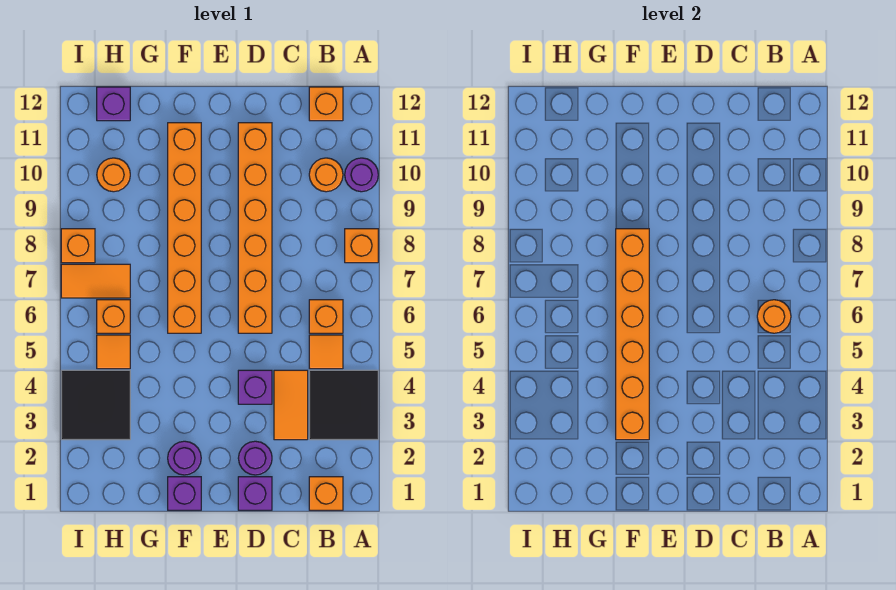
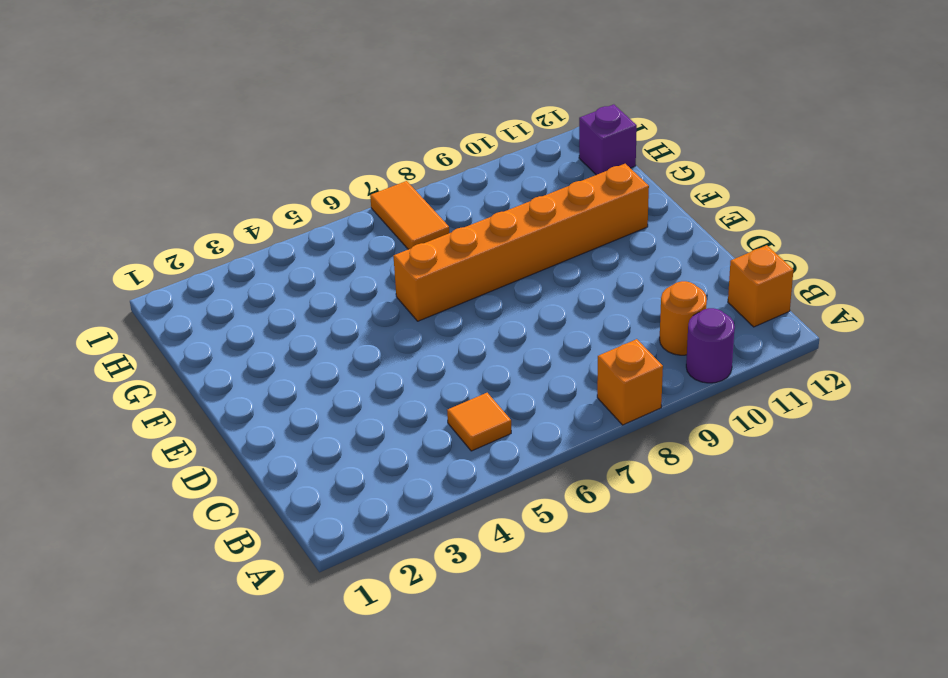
none -> black tile A3:B4 level 1
none -> orange brick B1 level 1
none -> orange brick B6 level 1

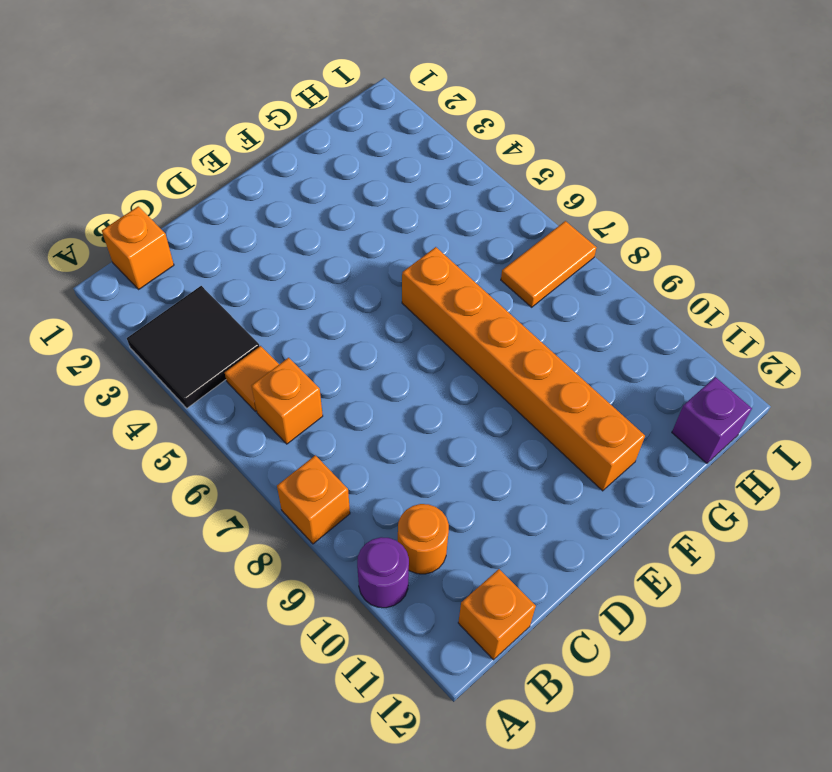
none -> orange tile C3:C4 level 1
none -> purple brick D1 level 1
none -> purple round brick D2 level 1

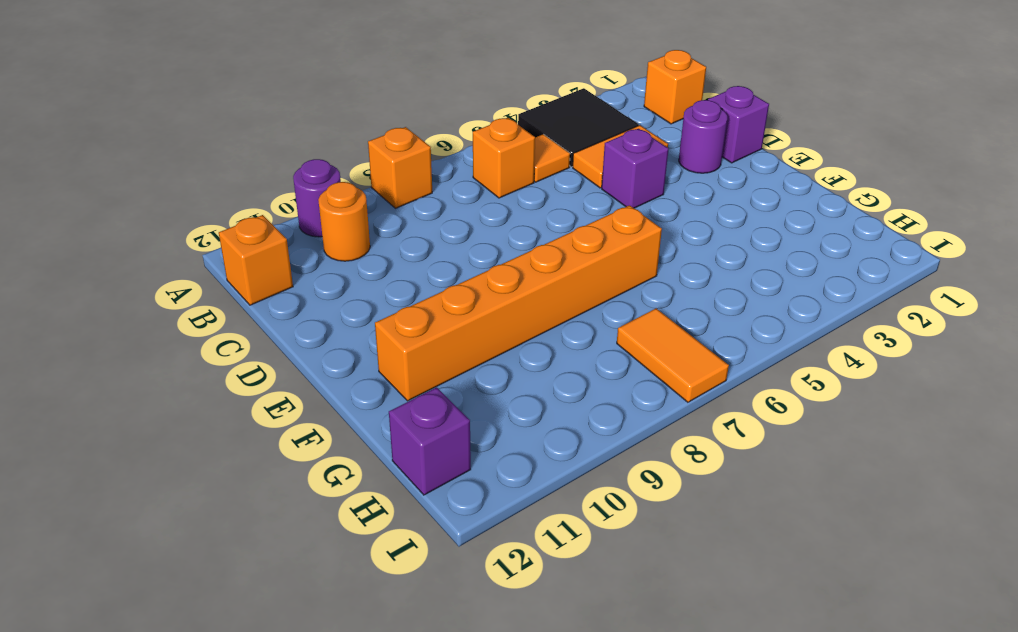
none -> orange brick D6:D11 level 1
none -> purple brick F1 level 1
none -> purple round brick F2 level 1

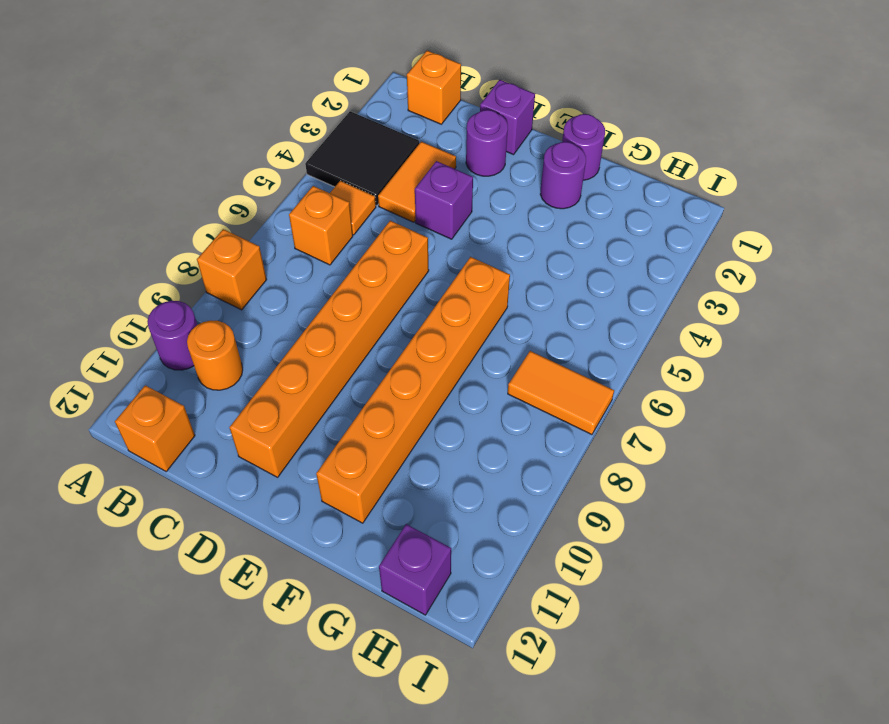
purple round brick F1 level 1 -> purple brick F1 level 1
none -> black tile H3:I4 level 1
none -> orange tile H5 level 1
none -> orange brick H6 level 1

